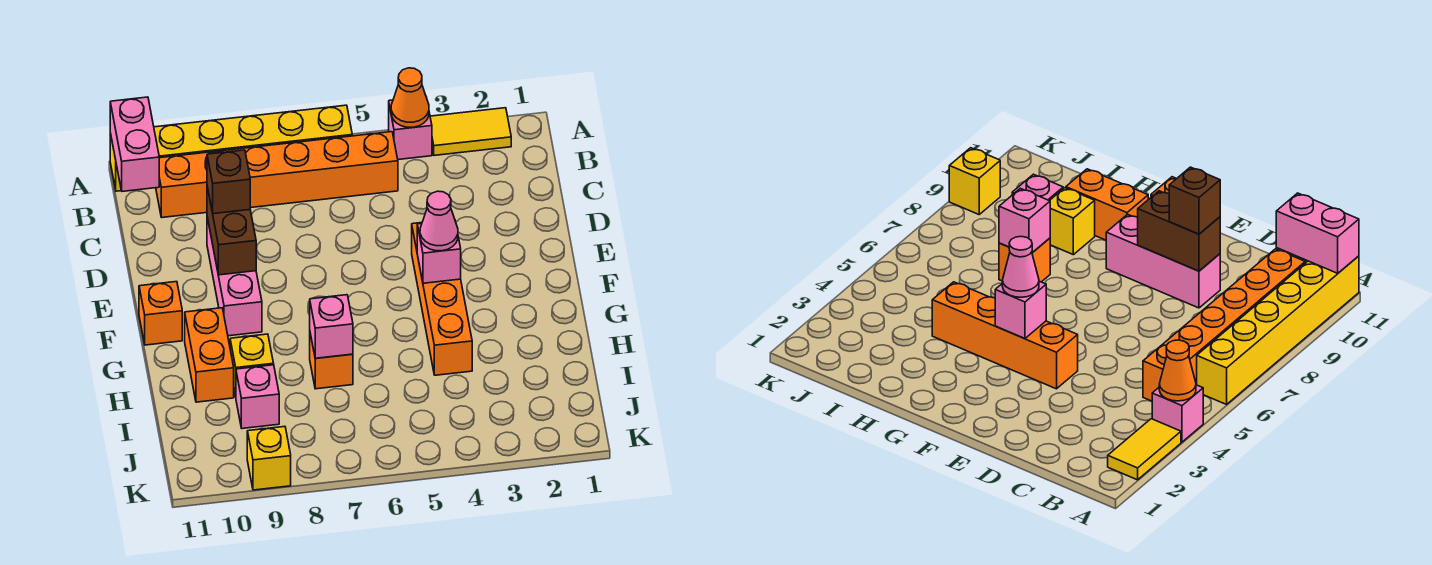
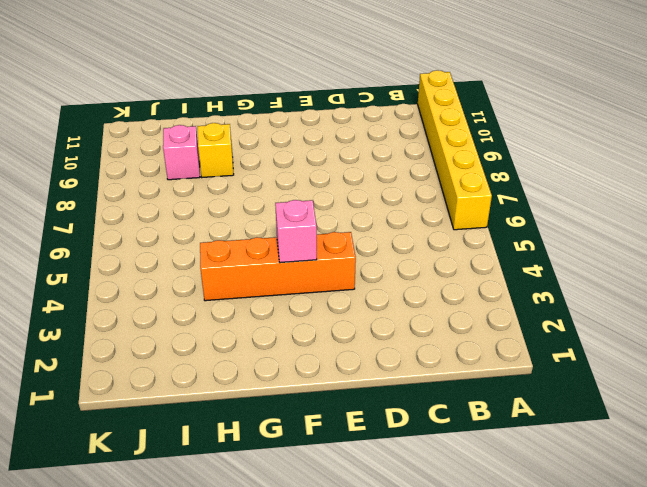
none -> yellow tile A2:A3 level 1
none -> pink brick A4 level 1
none -> orange brick B5:B10 level 1

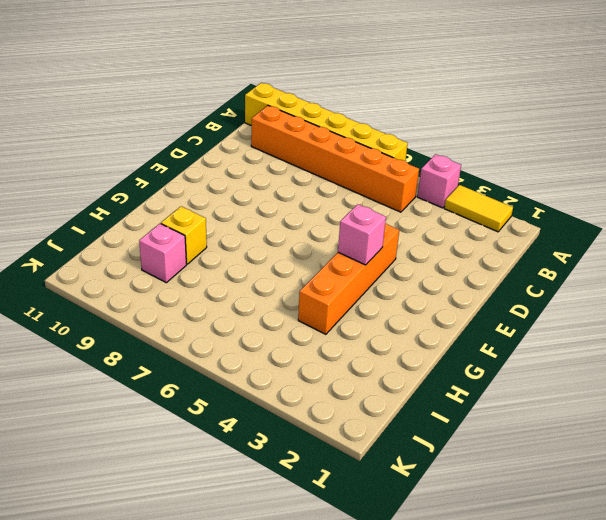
none -> pink brick D9:F9 level 1
none -> orange brick F11 level 1
none -> orange brick G10:H10 level 1

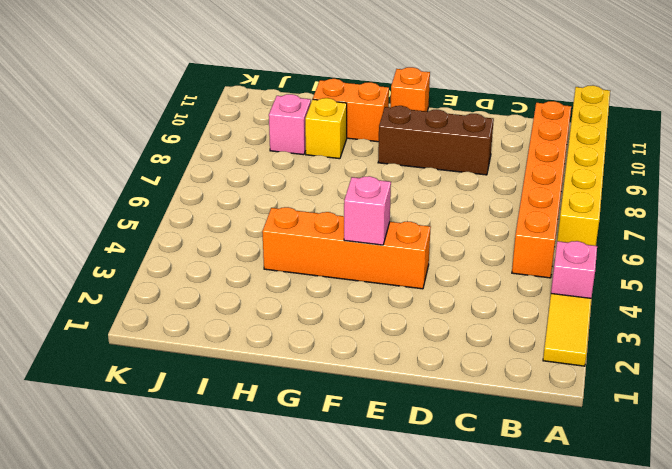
brown brick D9:F9 level 1 -> pink brick D9:F9 level 1
none -> orange brick H7 level 1
none -> yellow brick K9 level 1
none -> orange cone A4 level 2

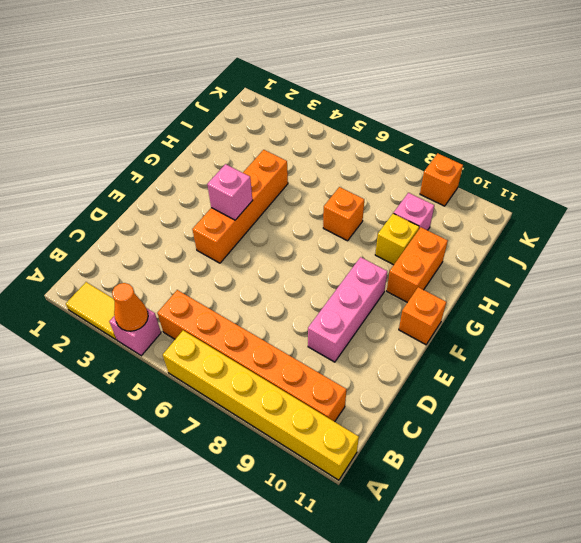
orange brick K9 level 1 -> yellow brick K9 level 1
none -> pink brick A11:B11 level 2
none -> brown brick D9:E9 level 2
none -> pink brick H7 level 2

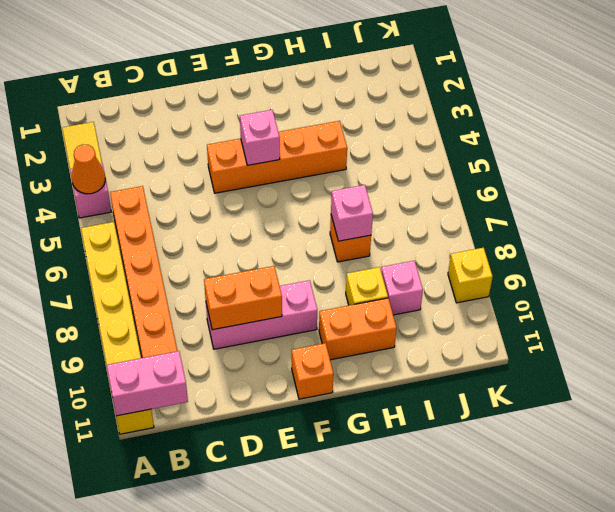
orange brick D9:E9 level 2 -> brown brick D9:E9 level 2
none -> brown brick D9 level 3
none -> pink cone F4 level 3

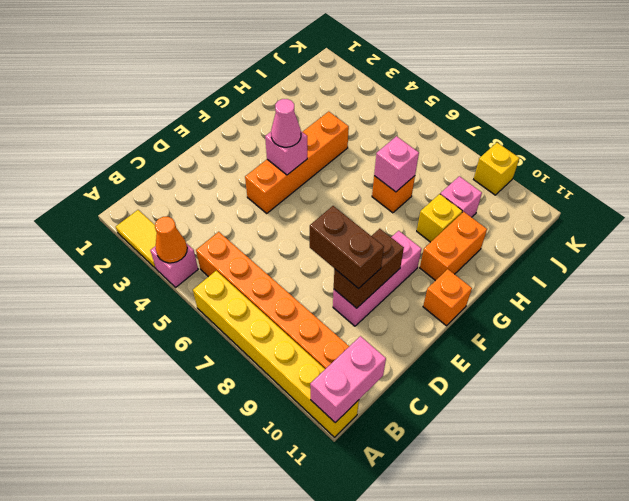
brown brick D8:D9 level 3 -> brown brick D9 level 3

